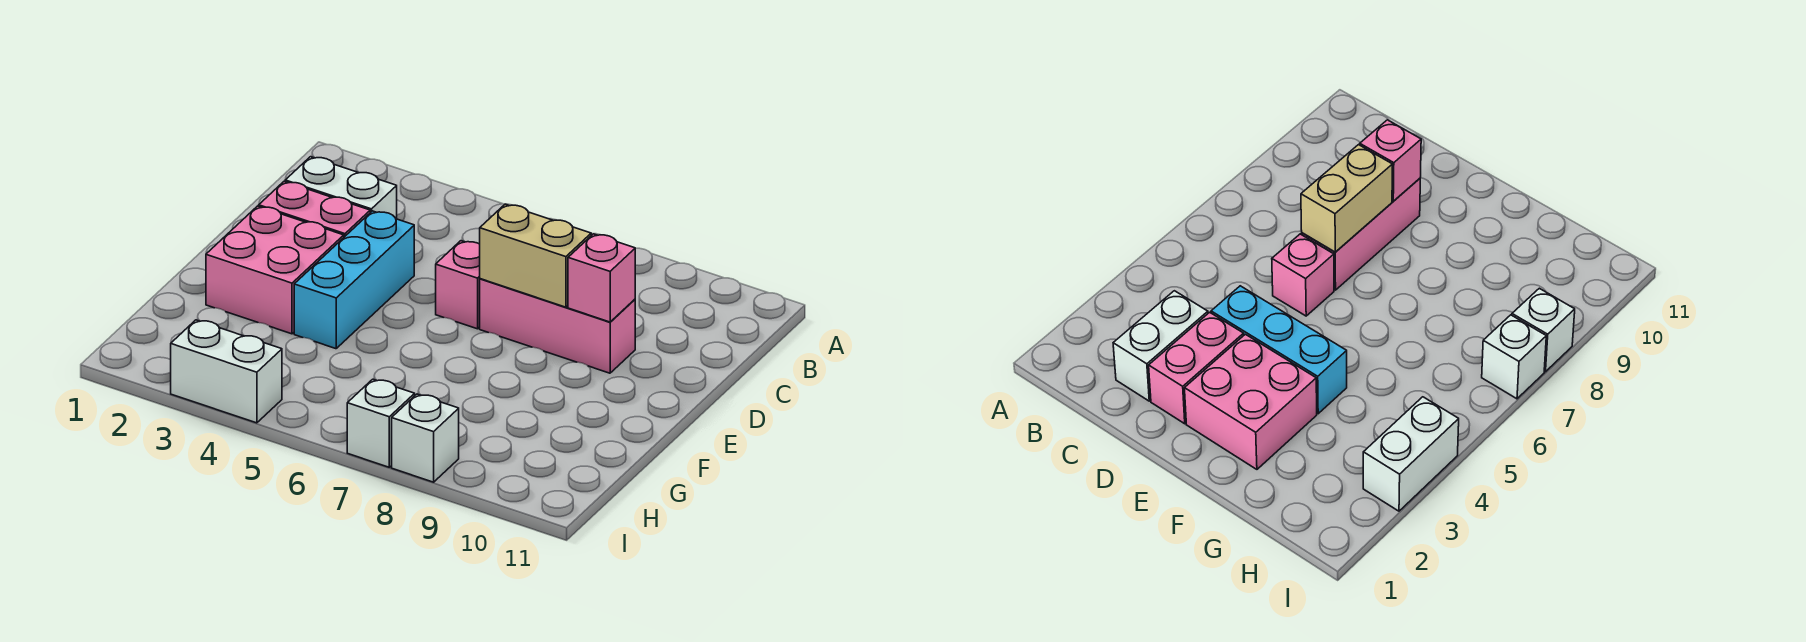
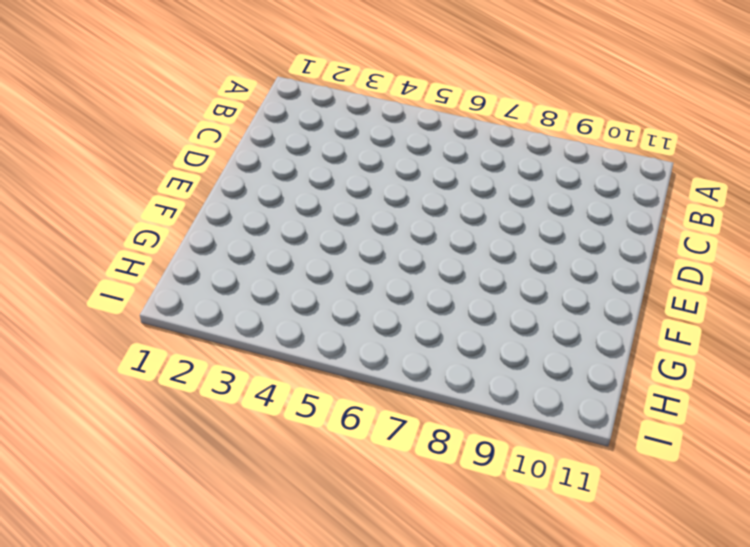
none -> white brick C2:C3 level 1
none -> pink brick D2:D3 level 1

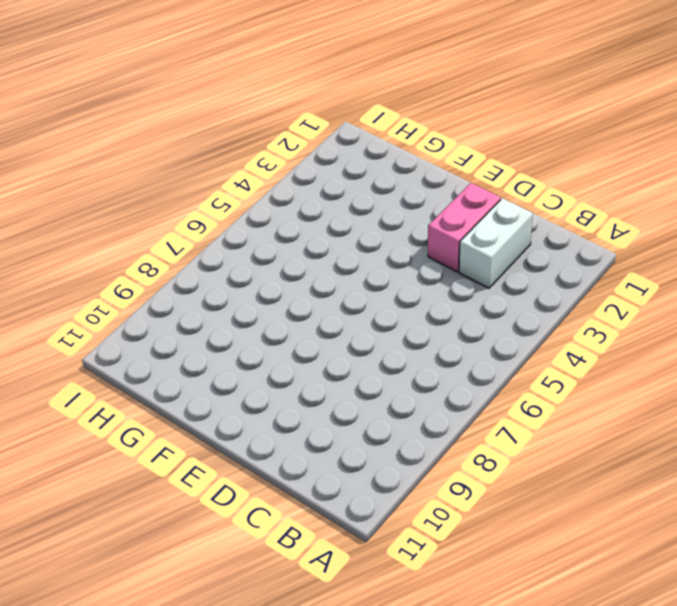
none -> cyan brick D4:F4 level 1
none -> pink brick D6 level 1

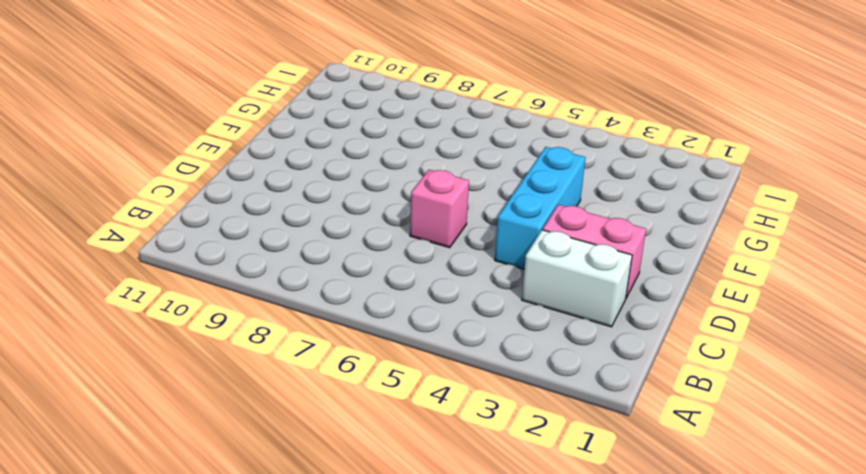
none -> pink brick D7:D9 level 1
none -> pink brick E2:F3 level 1

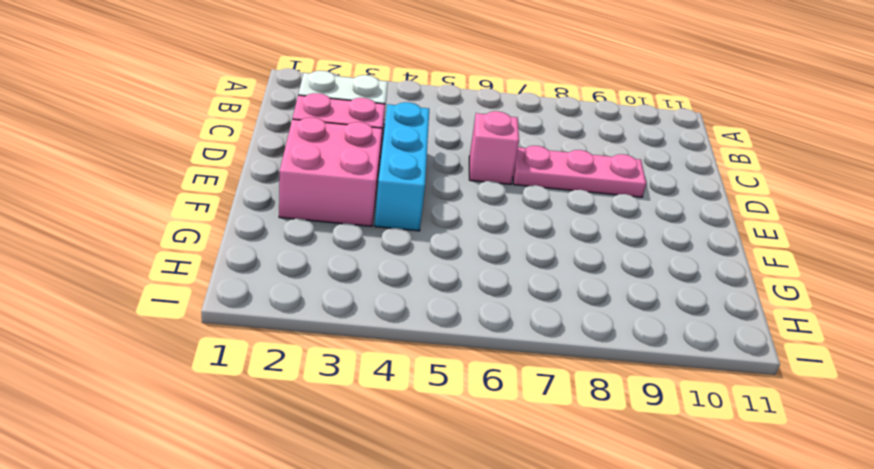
pink plate D7:D9 level 1 -> pink brick D7:D9 level 1
none -> white brick I3:I4 level 1
none -> white brick I7 level 1

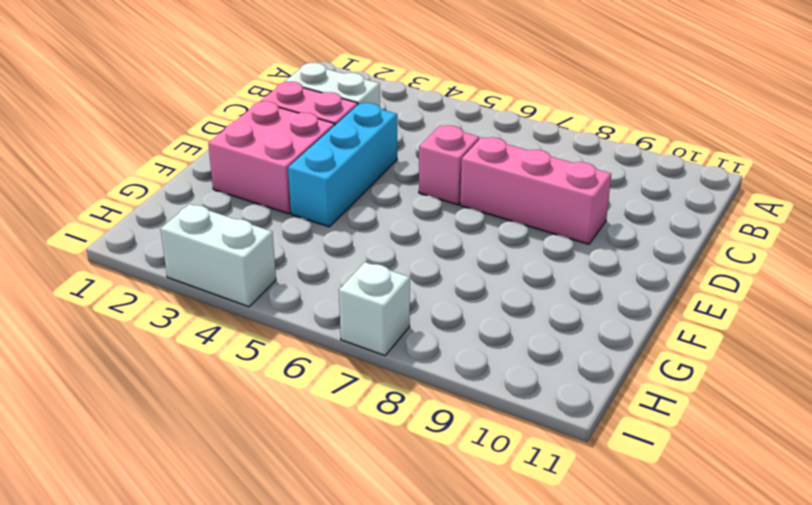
none -> white brick I8 level 1
none -> tan brick D7:D8 level 2

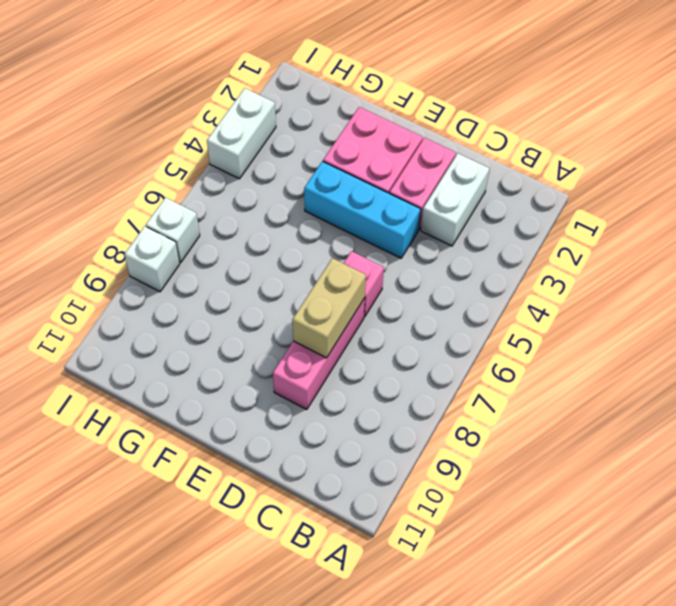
none -> pink brick D9 level 2

